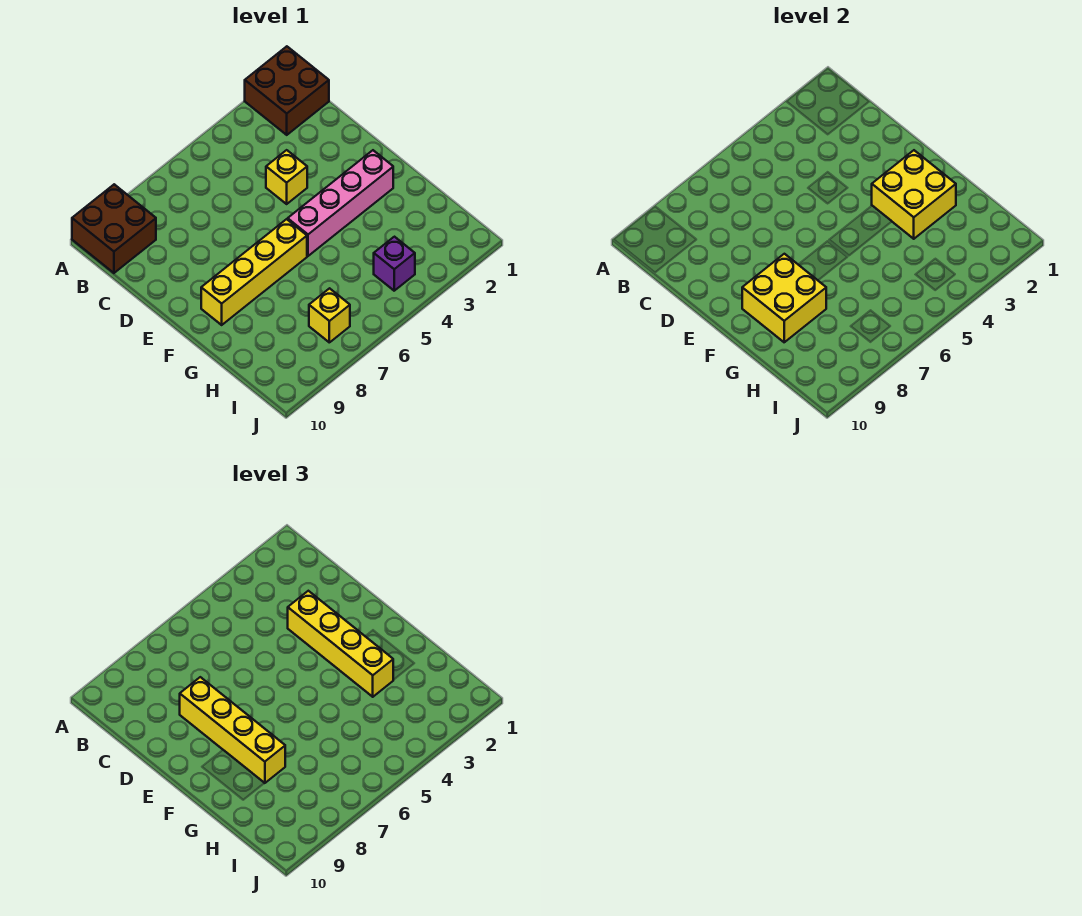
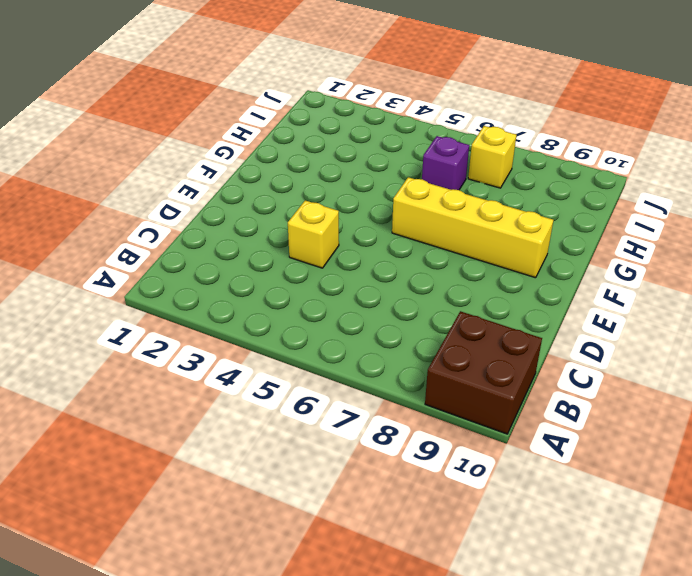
purple brick H6 level 1 -> purple brick I4 level 1
none -> brown brick A1:B2 level 1
none -> pink brick F2:F5 level 1

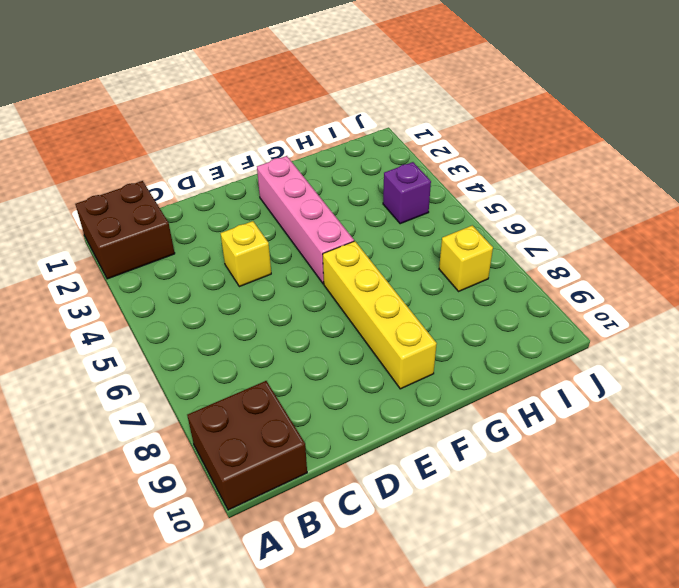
none -> yellow brick F2:G3 level 2
none -> yellow brick F8:G9 level 2

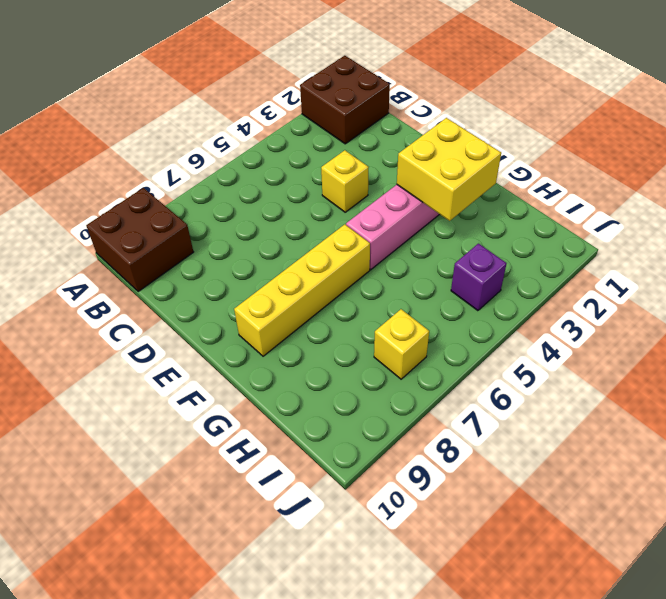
none -> yellow brick F8:G9 level 2
none -> yellow brick D3:G3 level 3

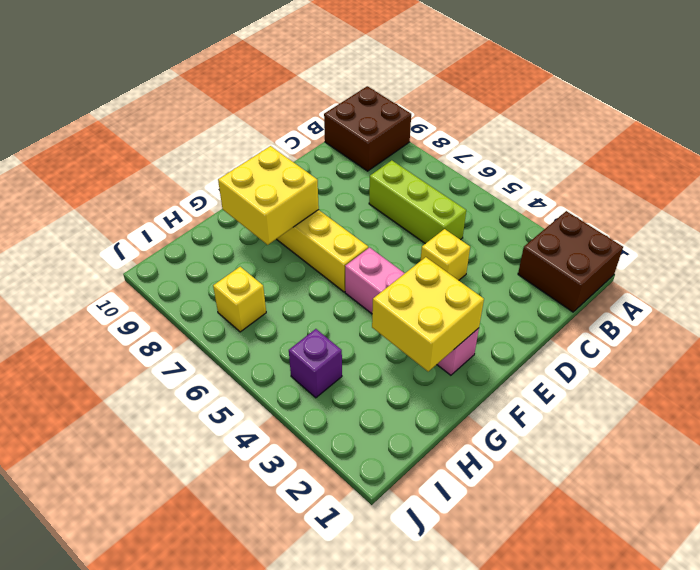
lime brick C5:C7 level 1 -> none
none -> yellow brick D3:G3 level 3
none -> yellow brick D8:G8 level 3

